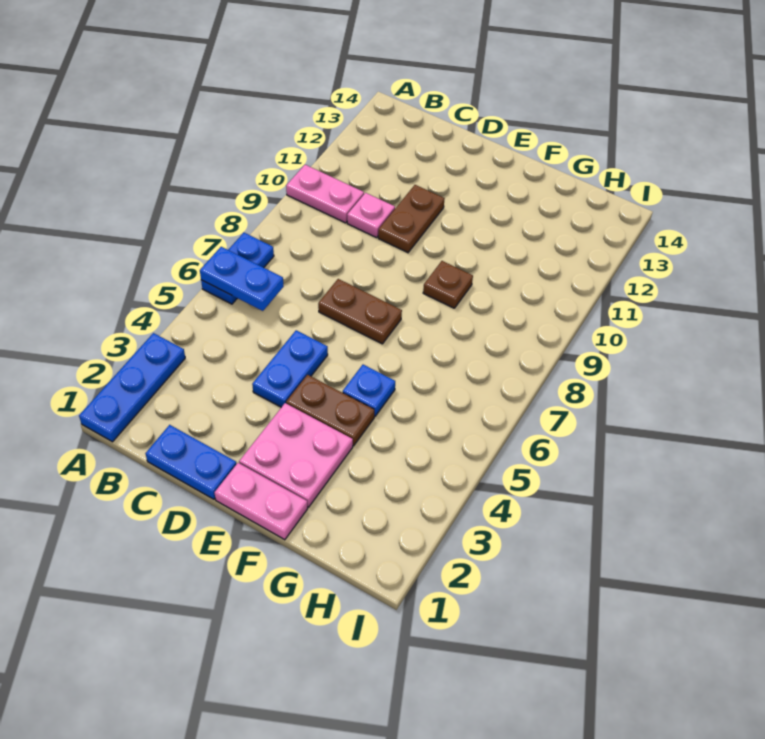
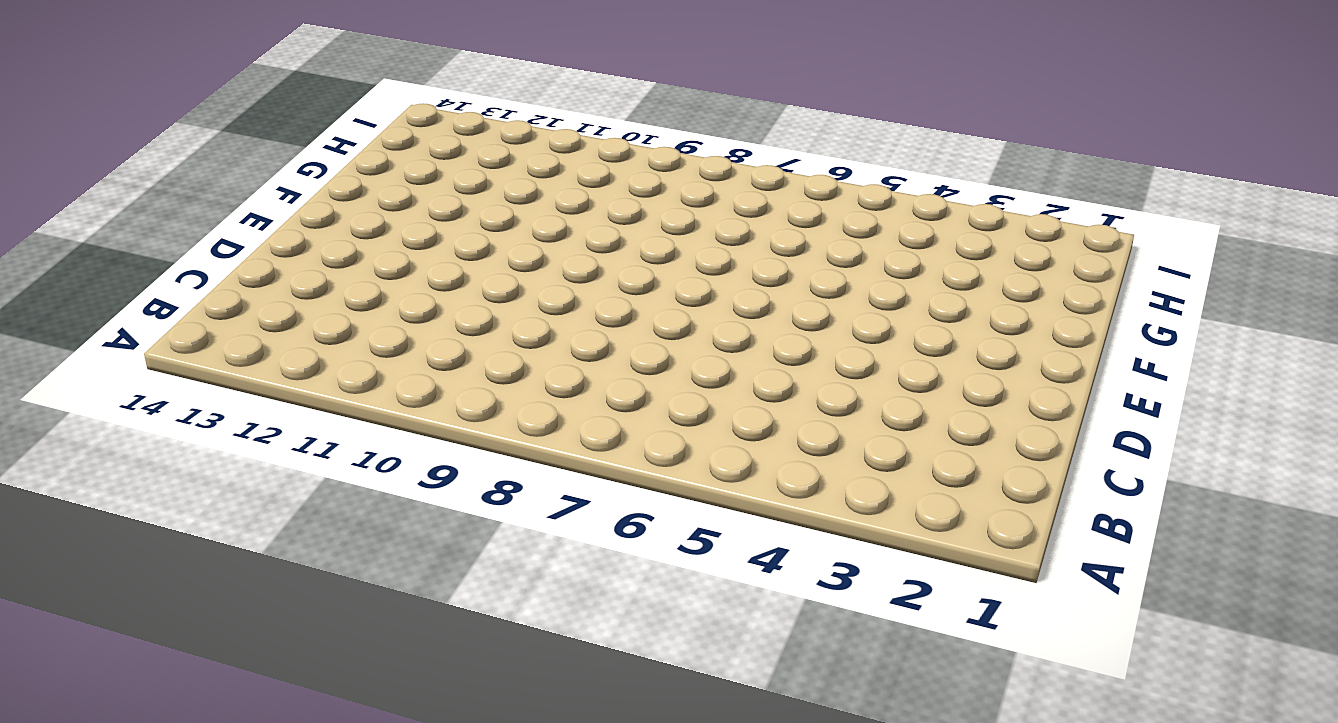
none -> blue plate A1:A3 level 1
none -> blue plate A6:A7 level 1
none -> pink plate A10:B10 level 1

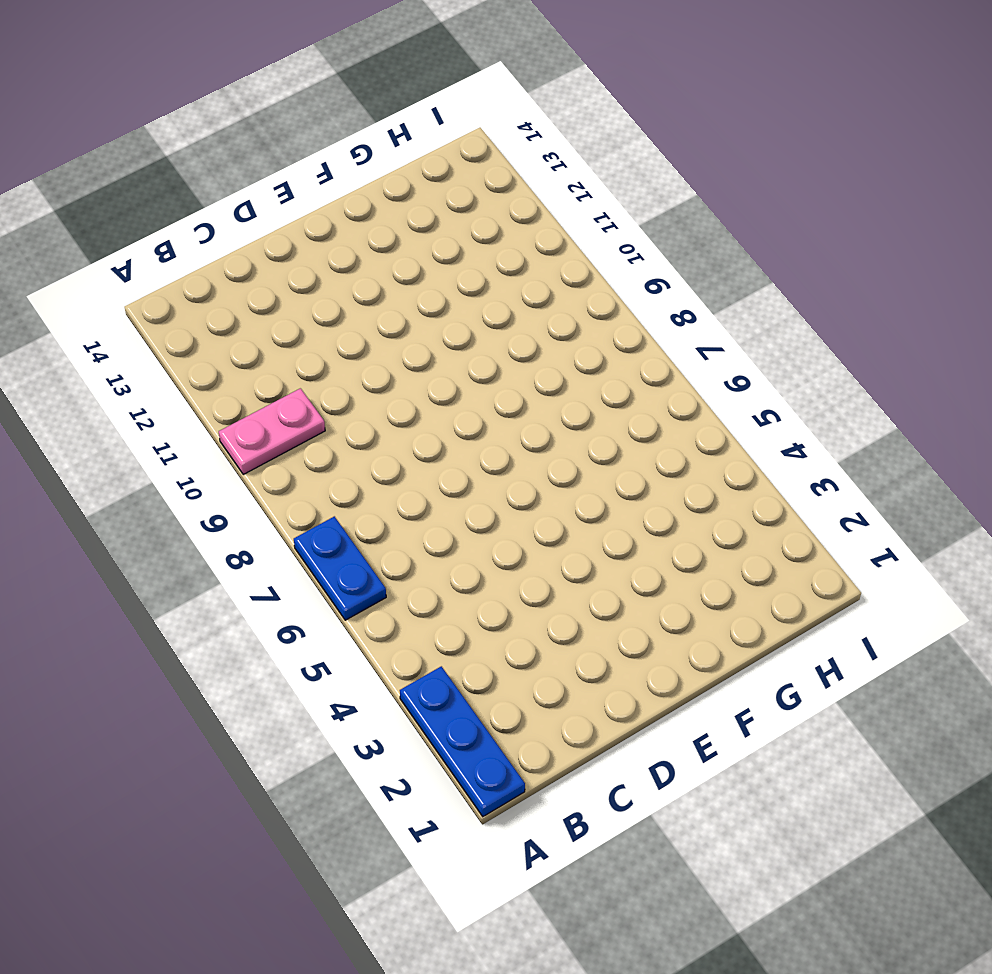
none -> blue plate C1:D1 level 1
none -> pink plate C10 level 1
none -> blue plate D4:D5 level 1

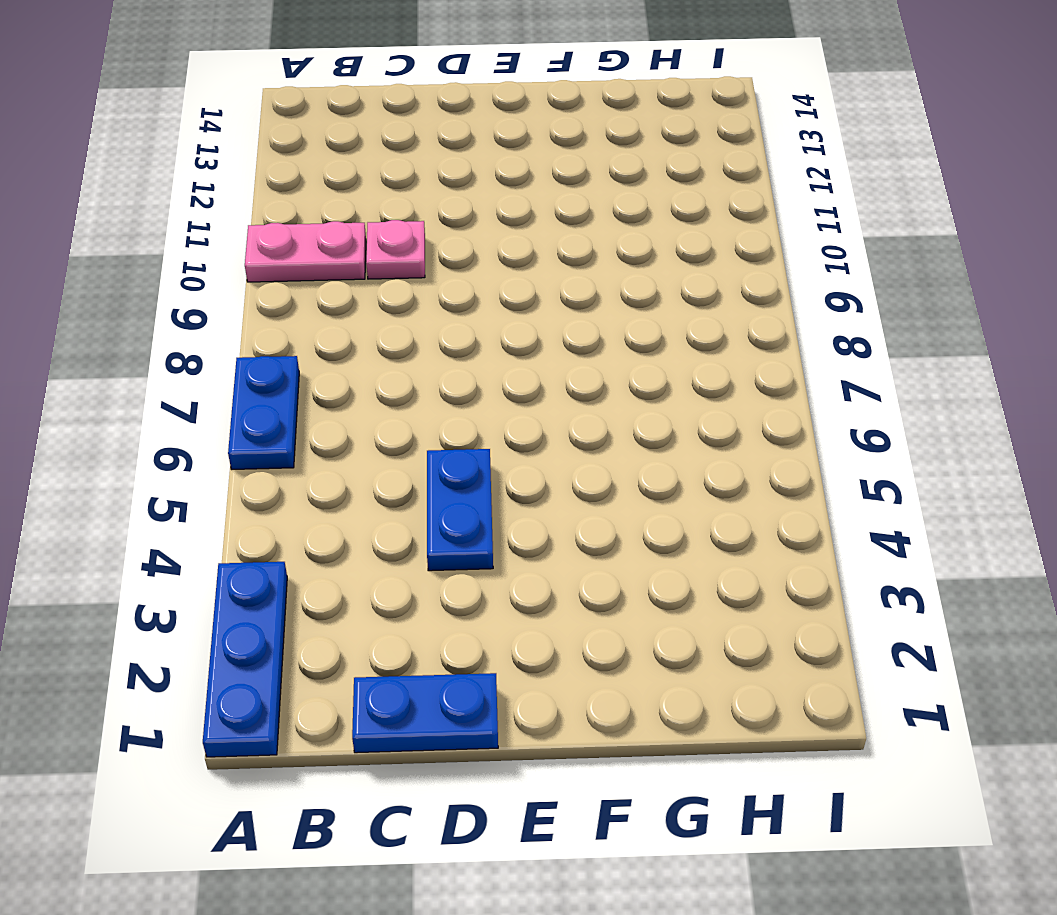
none -> brown plate D7:E7 level 1
none -> brown plate D10:D11 level 1
none -> pink plate E1:F1 level 1

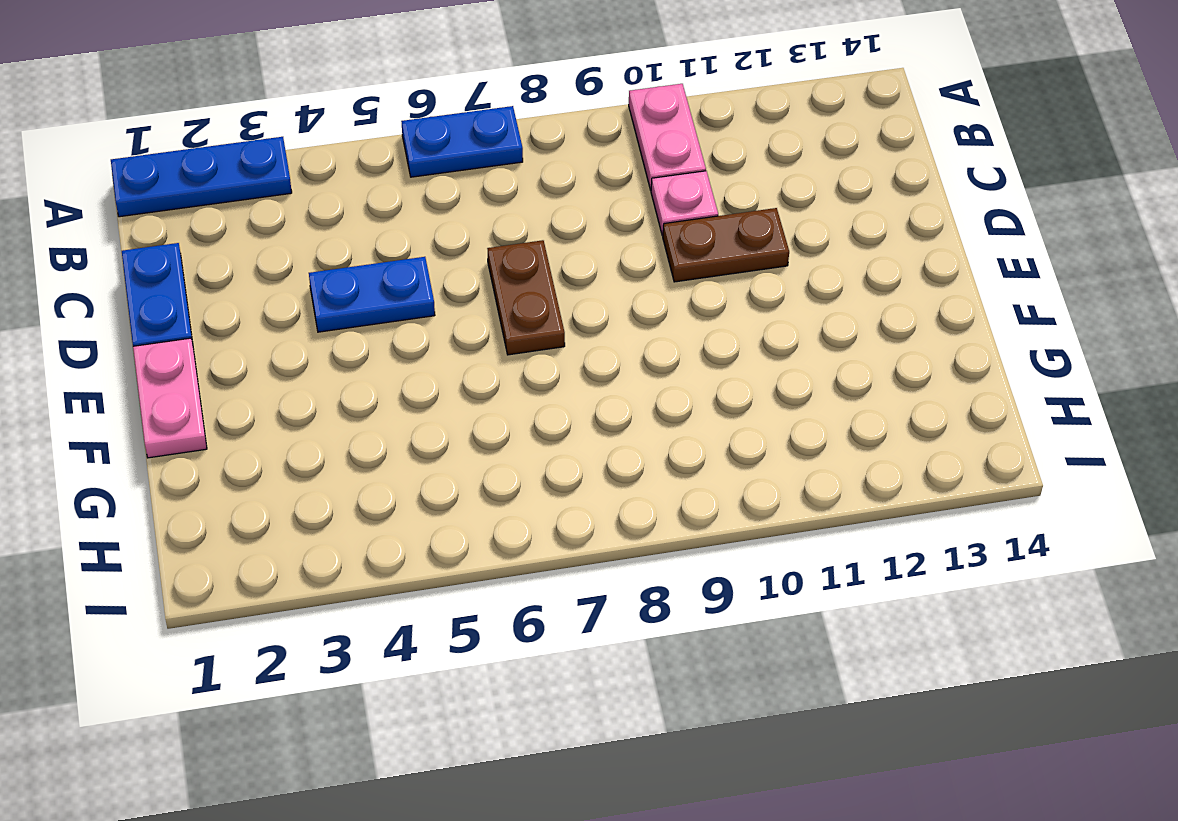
none -> pink plate E2:F3 level 1
none -> brown plate E4:F4 level 1
none -> blue plate F5 level 1

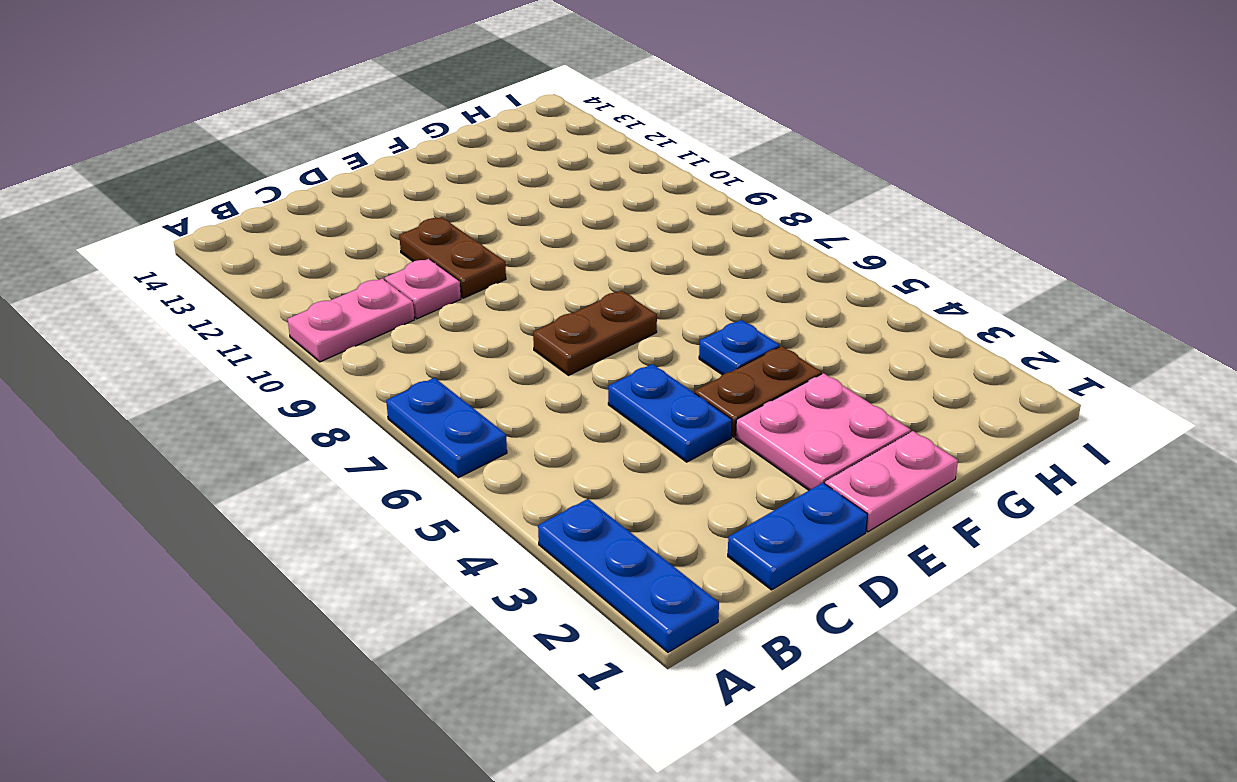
none -> brown plate F9 level 1
none -> blue plate A6:B6 level 2

